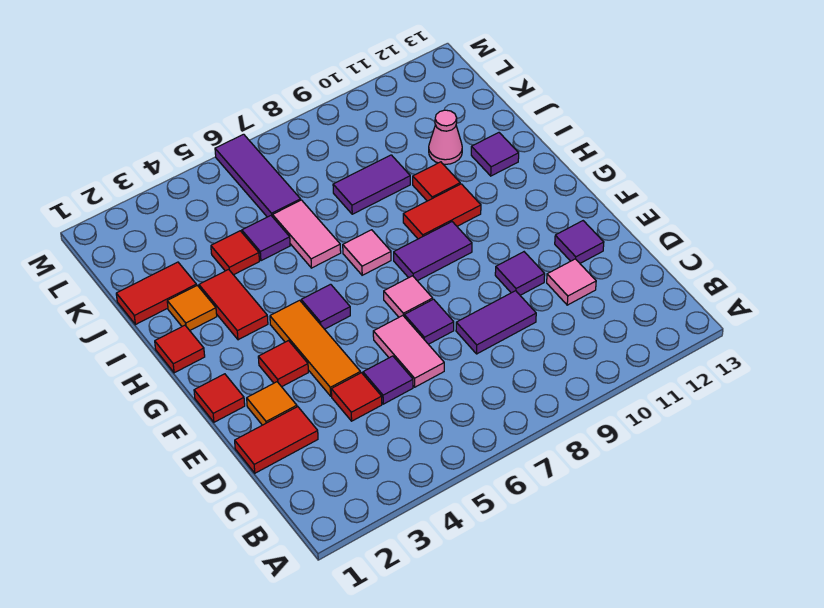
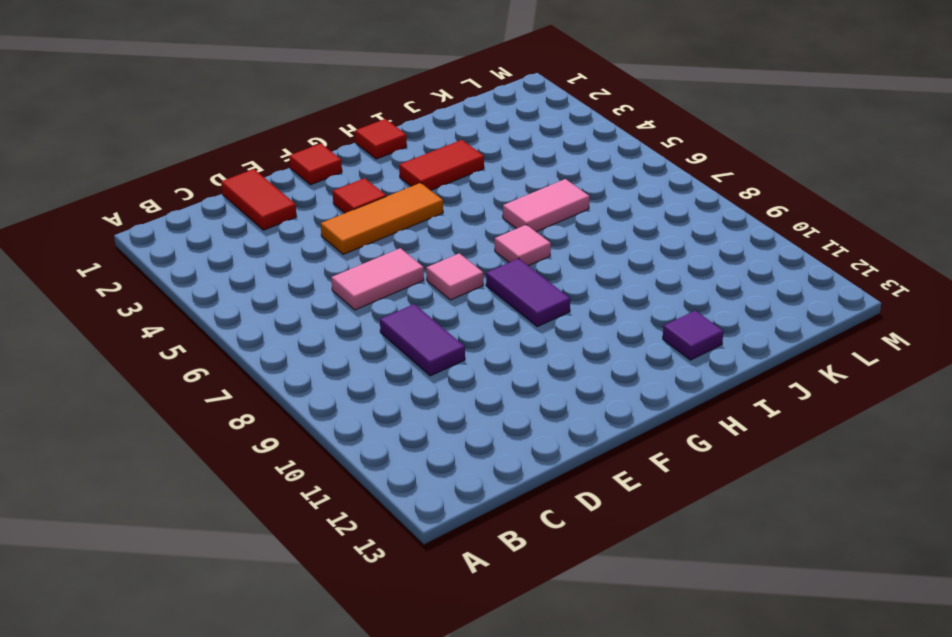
none -> red tile D4 level 1
none -> purple tile D5 level 1
none -> pink tile D11 level 1
none -> orange tile E2 level 1

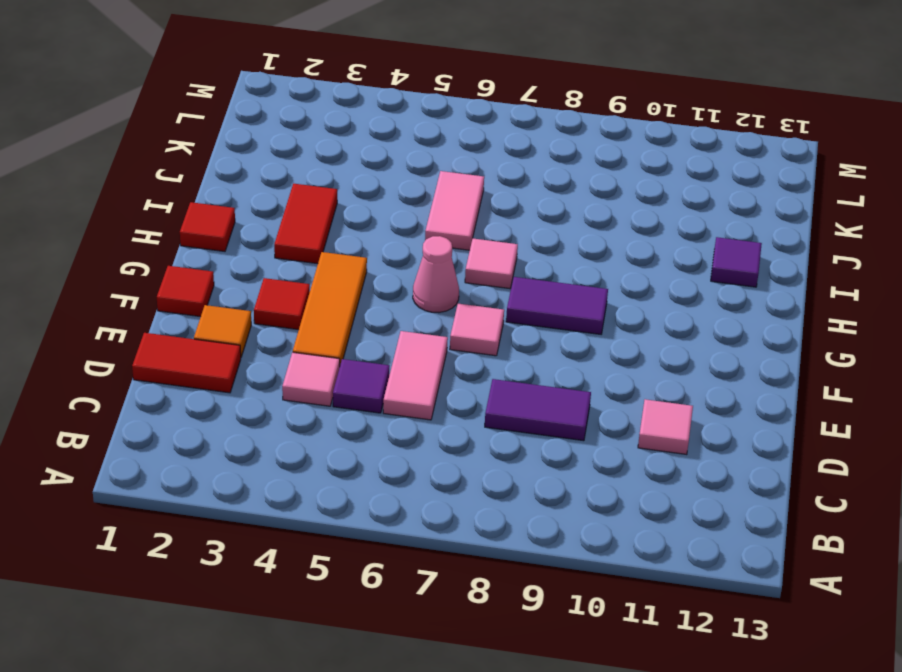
pink tile D4 level 1 -> red tile D4 level 1
pink cone G6 level 1 -> pink cone J11 level 1
none -> purple tile E7 level 1
none -> purple tile E10 level 1
none -> purple tile E12 level 1
none -> purple tile G5 level 1

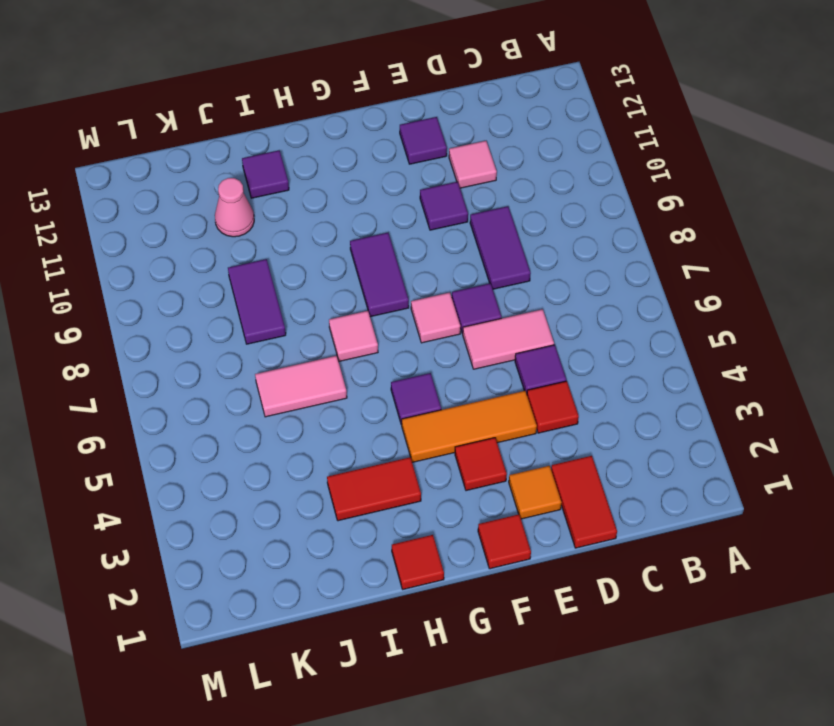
none -> red tile H9:H10 level 1
none -> orange tile I2 level 1
none -> red tile I10 level 1
none -> red tile J1:J2 level 1

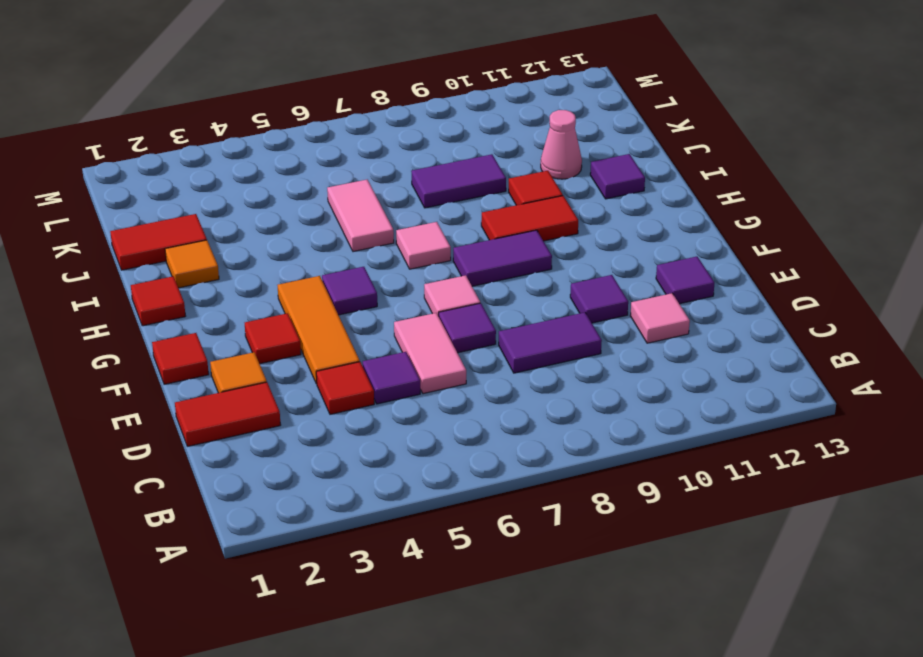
none -> red tile H3:I3 level 1
none -> red tile J4 level 1
none -> purple tile J5 level 1
none -> purple tile K6:M6 level 1

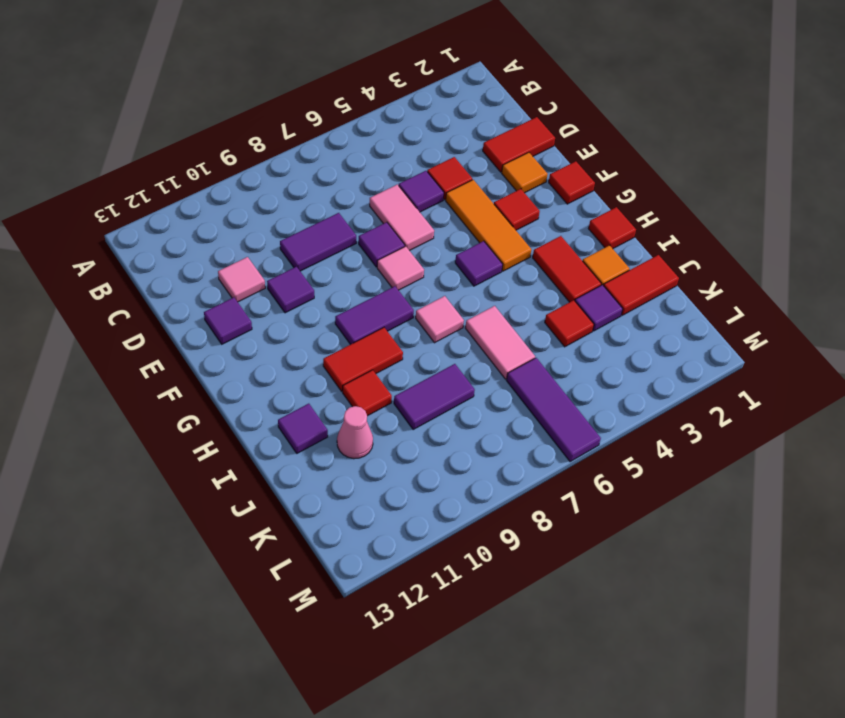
purple tile J3 level 1 -> purple tile J5 level 1

